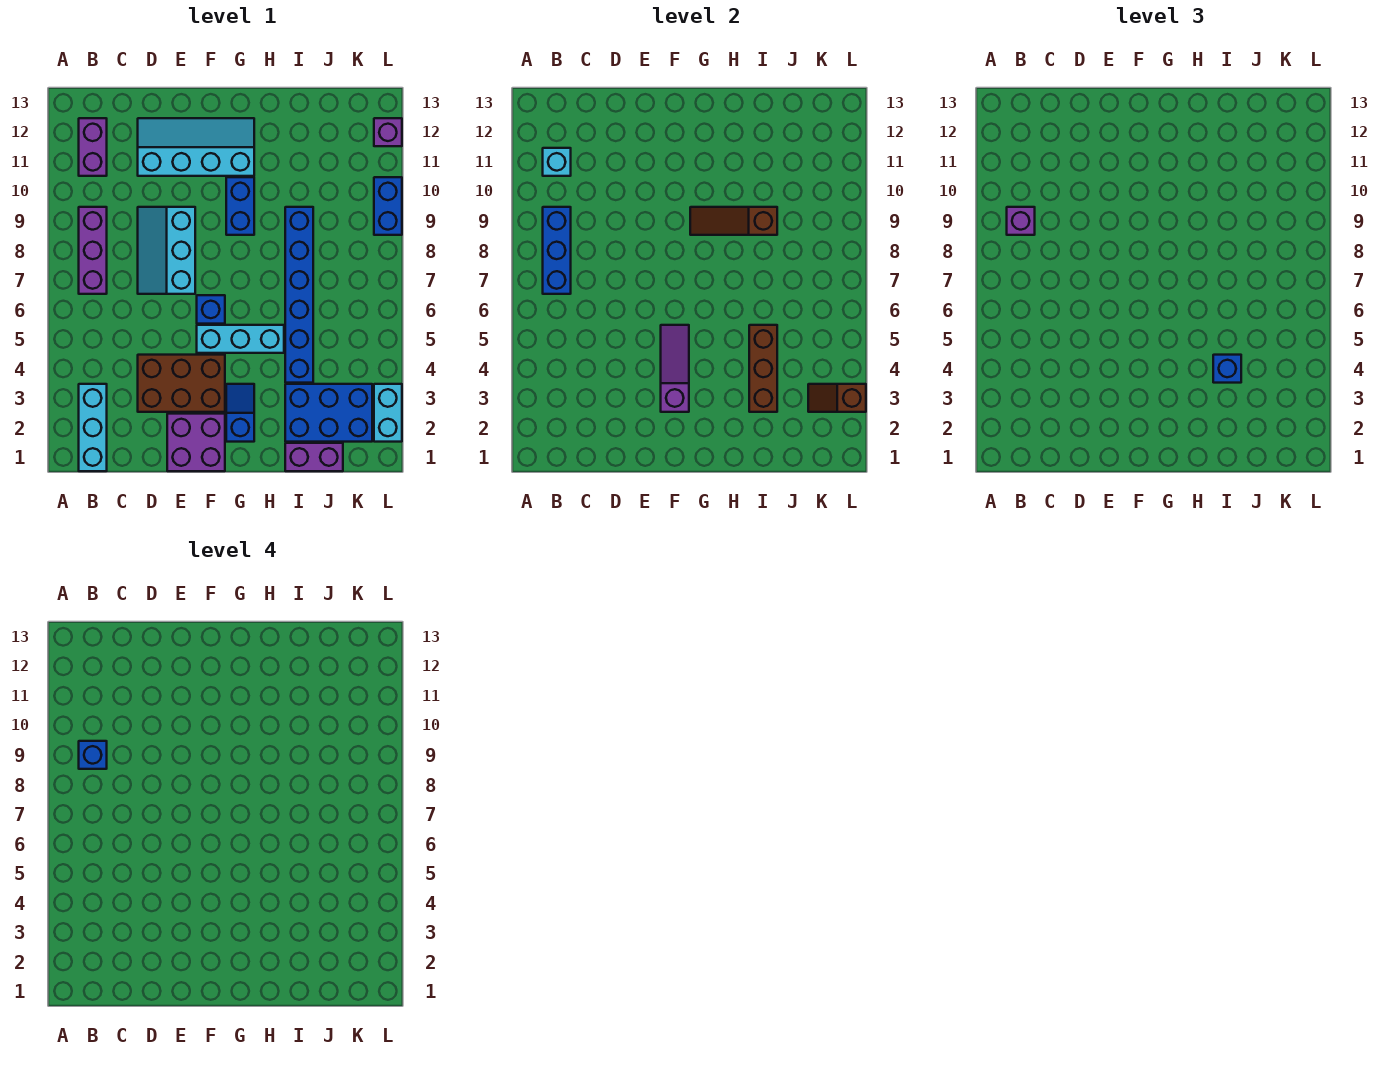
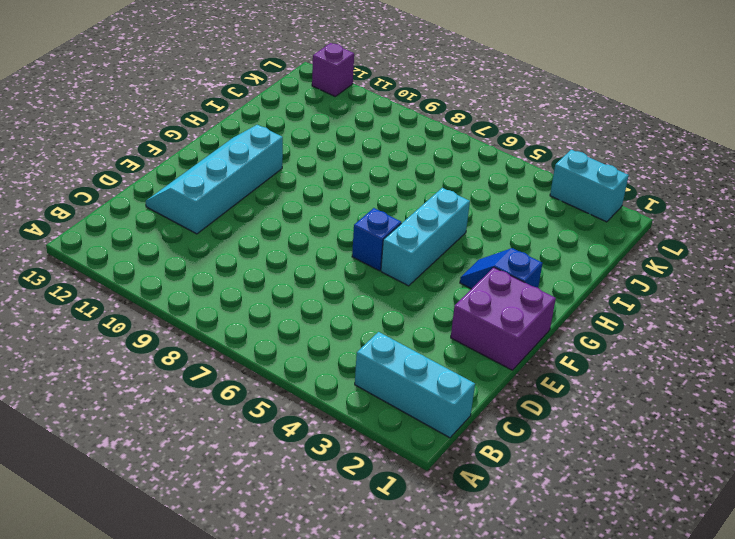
none -> purple brick B7:B9 level 1
none -> purple brick B11:B12 level 1
none -> brown brick D3:F4 level 1

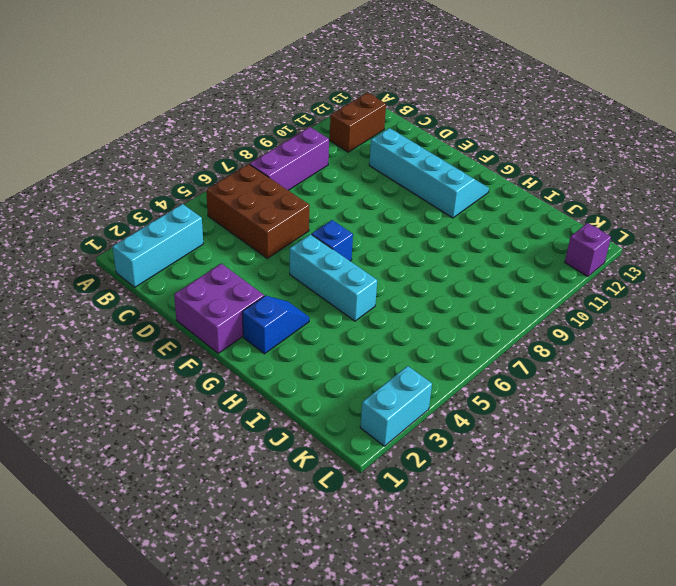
brown brick B5:D6 level 1 -> brown brick D3:F4 level 1
brown brick B11:B12 level 1 -> purple brick B11:B12 level 1
none -> cyan slope D7:E9 level 1 top E
none -> blue brick G9:G10 level 1
none -> purple brick I1:J1 level 1

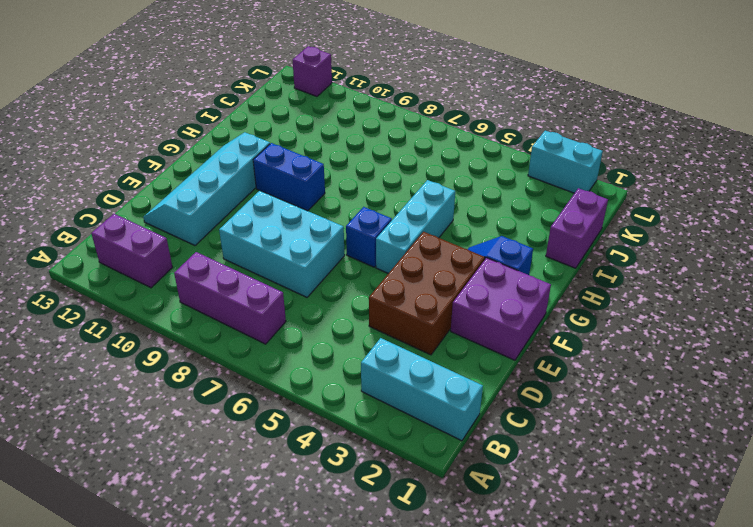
cyan brick D7:E9 level 1 -> cyan slope D7:E9 level 1 top E
none -> blue brick I2:K3 level 1
none -> blue brick I4:I9 level 1
none -> blue brick L9:L10 level 1

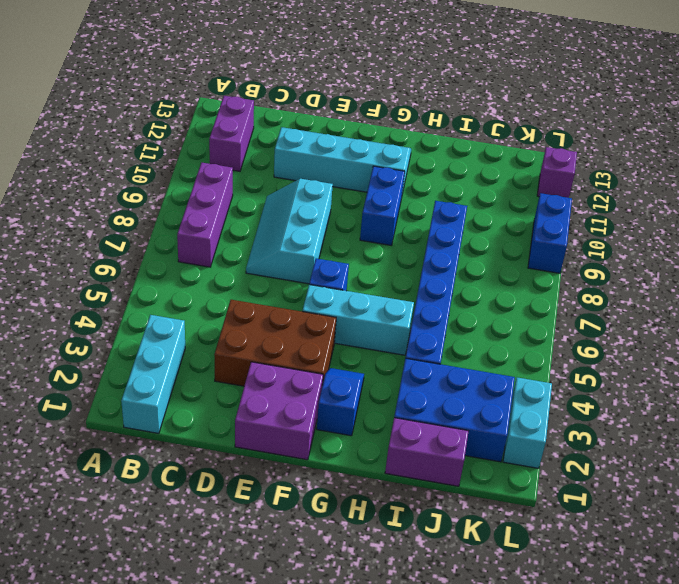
none -> blue brick B7:B9 level 2
none -> cyan brick B11 level 2
none -> purple slope F3:F5 level 2 top 3

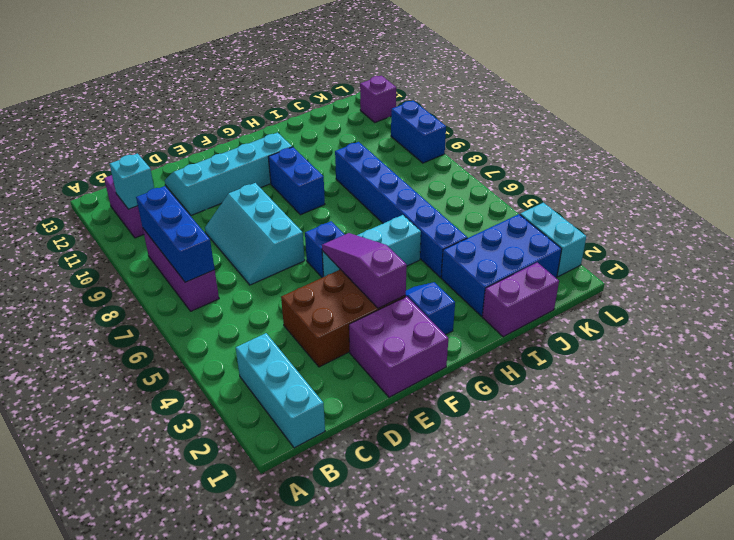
none -> brown slope G9:I9 level 2 top I
none -> brown brick I3:I5 level 2
none -> brown slope K3:L3 level 2 top L

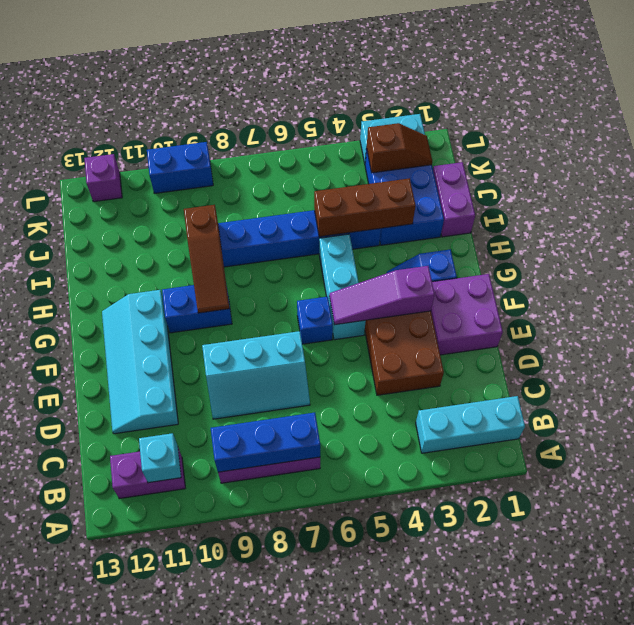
brown slope K2:K3 level 2 top 3 -> brown slope K3:L3 level 2 top L
none -> purple brick B9 level 3
none -> blue brick I4 level 3
none -> blue brick B9 level 4

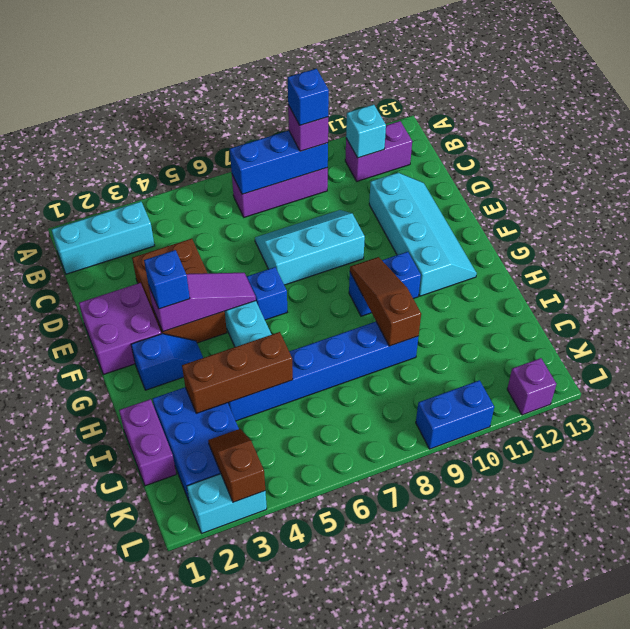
blue brick F3 level 3 -> blue brick I4 level 3

